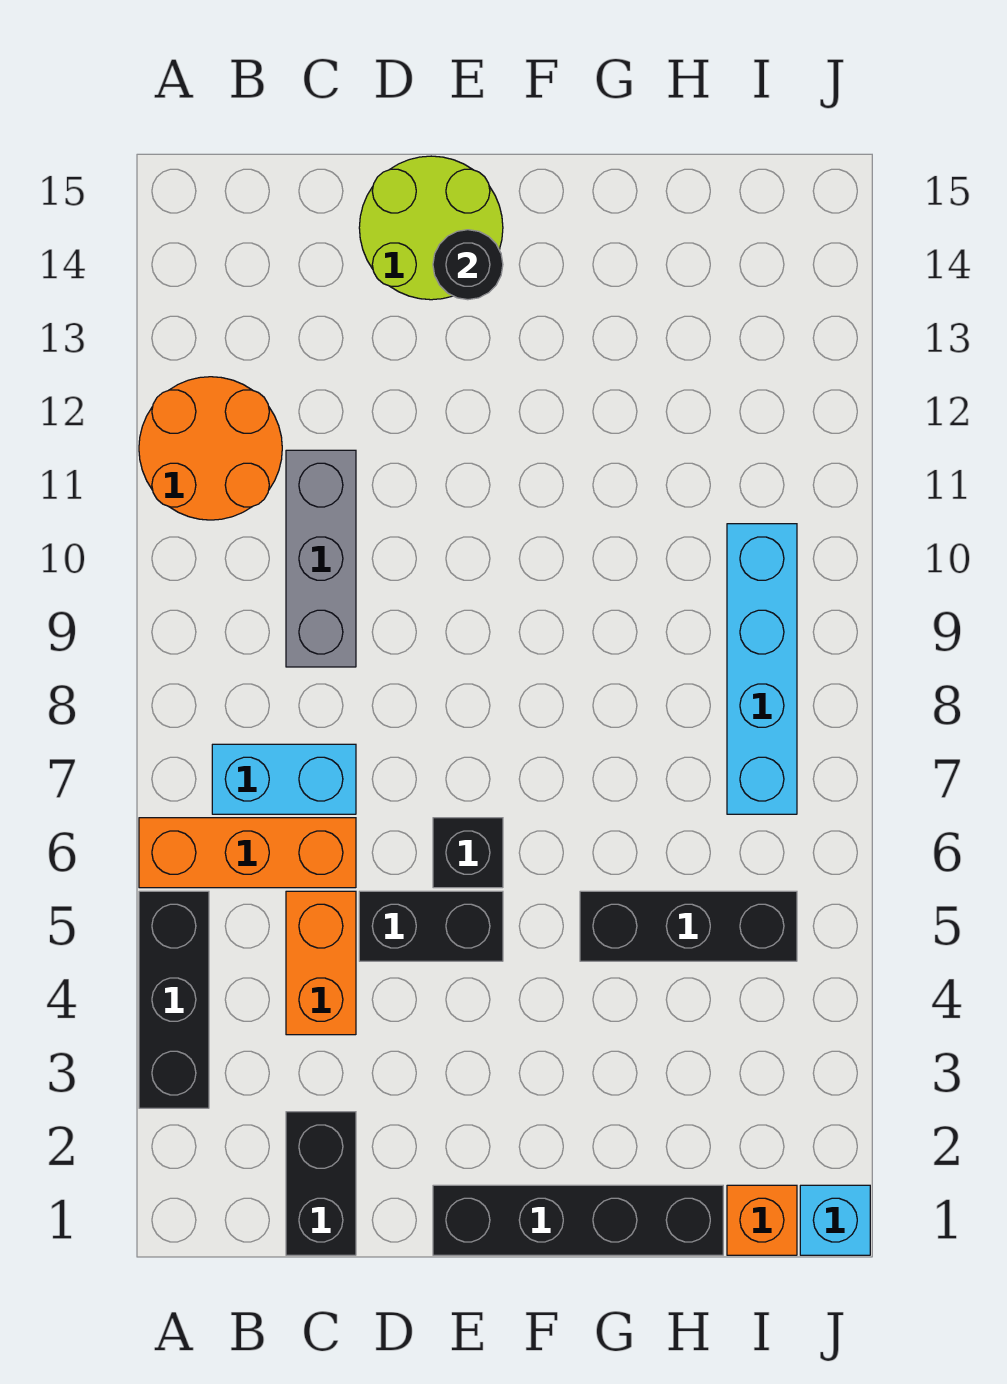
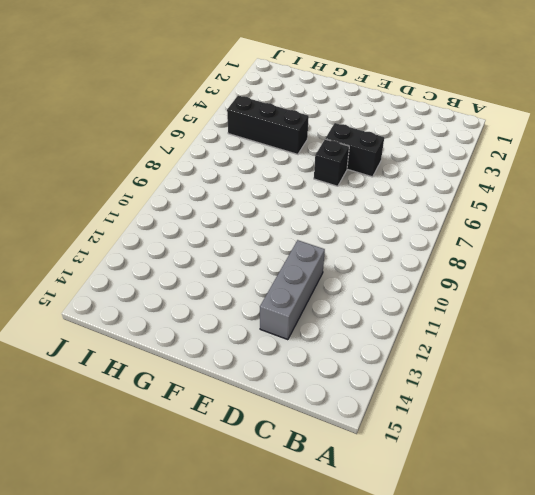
grey brick D11:D13 level 1 -> grey brick C9:C11 level 1
none -> black brick A3:A5 level 1
none -> orange brick A6:C6 level 1
none -> orange round brick A11:B12 level 1

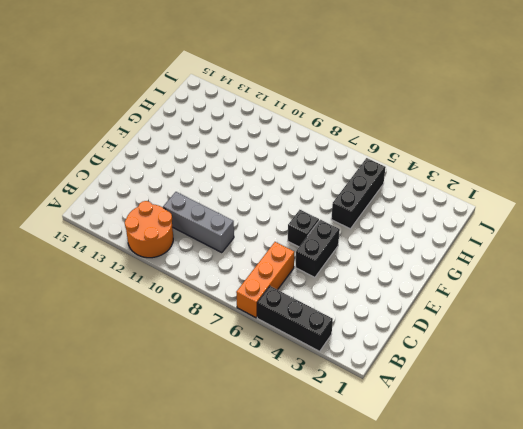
none -> cyan brick B7:C7 level 1
none -> black brick C1:C2 level 1
none -> orange brick C4:C5 level 1

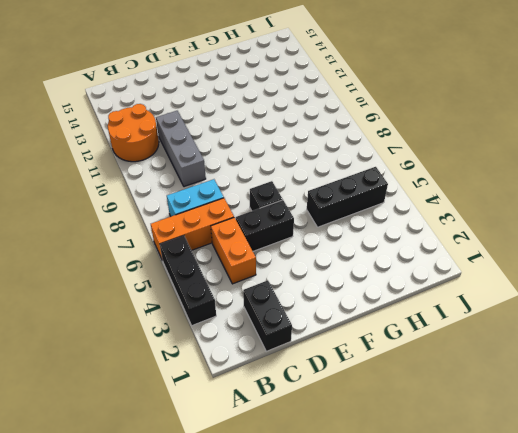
none -> lime round brick D14:E15 level 1
none -> black brick E1:H1 level 1
none -> orange brick I1 level 1

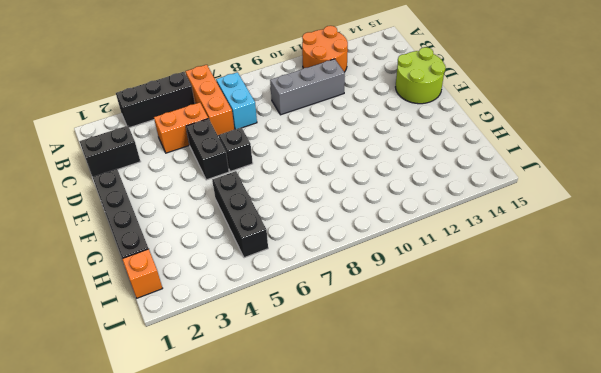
none -> cyan brick I7:I10 level 1
none -> cyan brick J1 level 1
none -> black round brick E14 level 2

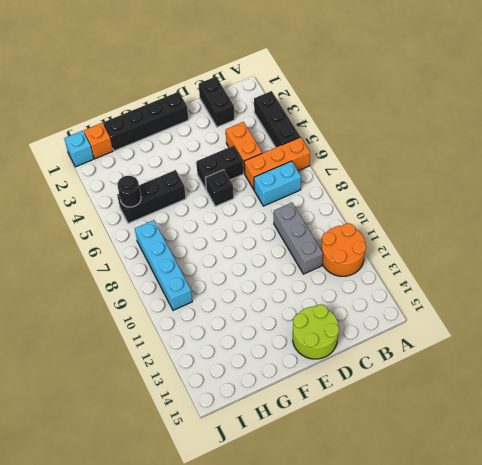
black round brick I5 level 2 -> black round brick E14 level 2

